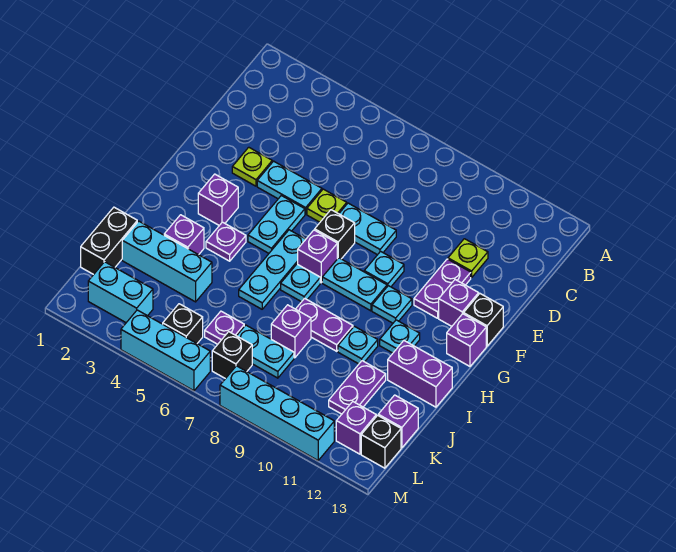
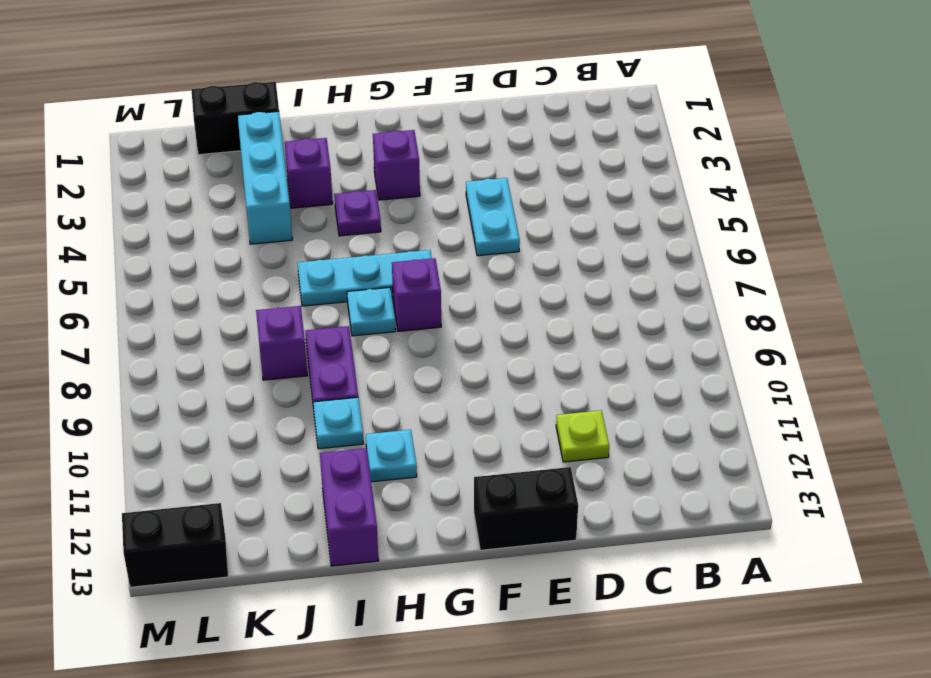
black brick E13:F13 level 1 -> black brick F13 level 1
black brick L13:M13 level 1 -> black brick L13 level 1
none -> lime plate E3 level 1
none -> lime plate E6 level 1
none -> cyan plate E7:E8 level 1
none -> purple plate E11:F11 level 1

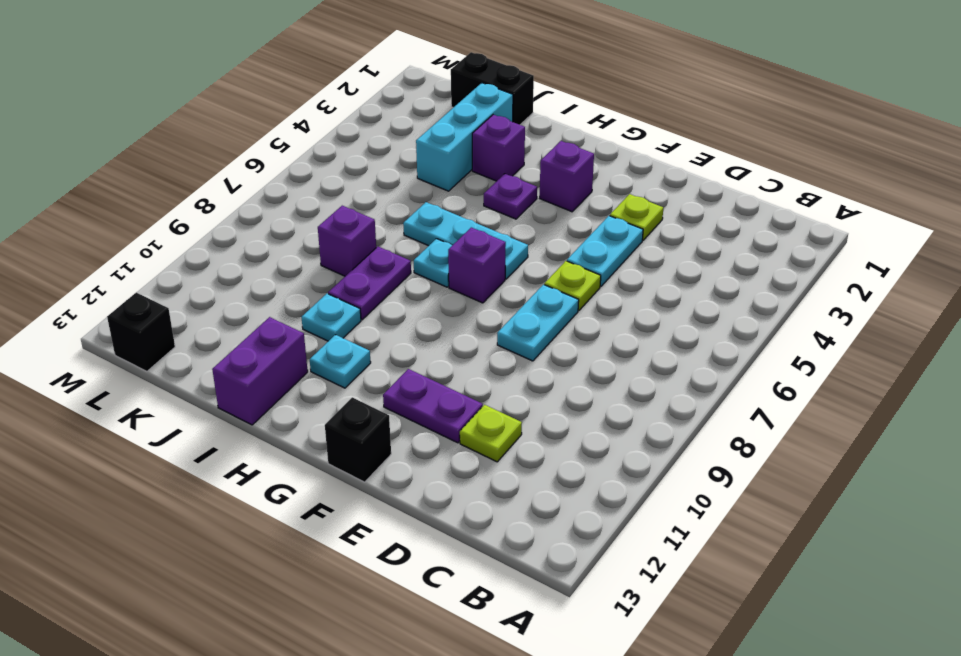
none -> cyan plate F5:G5 level 1
none -> black brick F7 level 1
none -> cyan plate F9 level 1
none -> purple brick F12 level 1

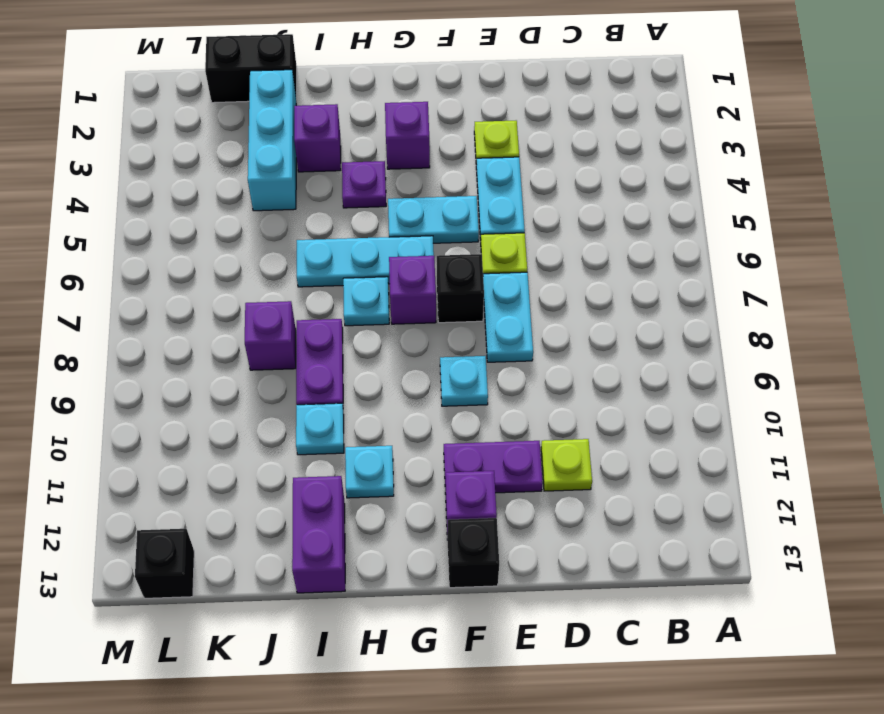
none -> cyan plate G8:G9 level 1
none -> cyan plate G10 level 1
none -> purple brick G13 level 1
none -> purple plate J11:K11 level 1

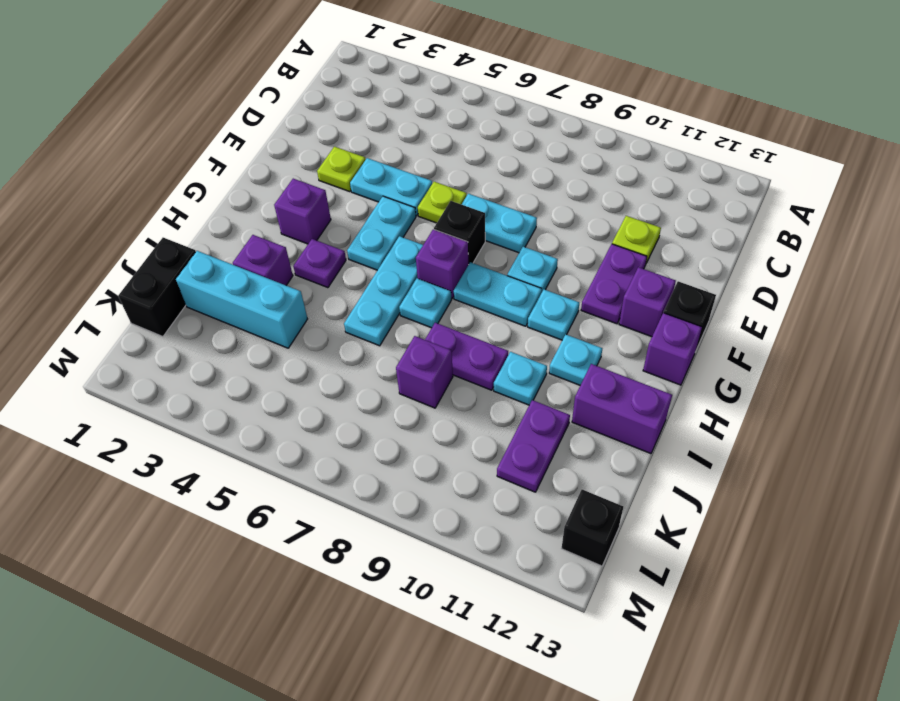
none -> purple plate K6 level 1
none -> cyan plate K7:K8 level 1
none -> purple brick K13 level 1
none -> cyan brick L2:L3 level 1

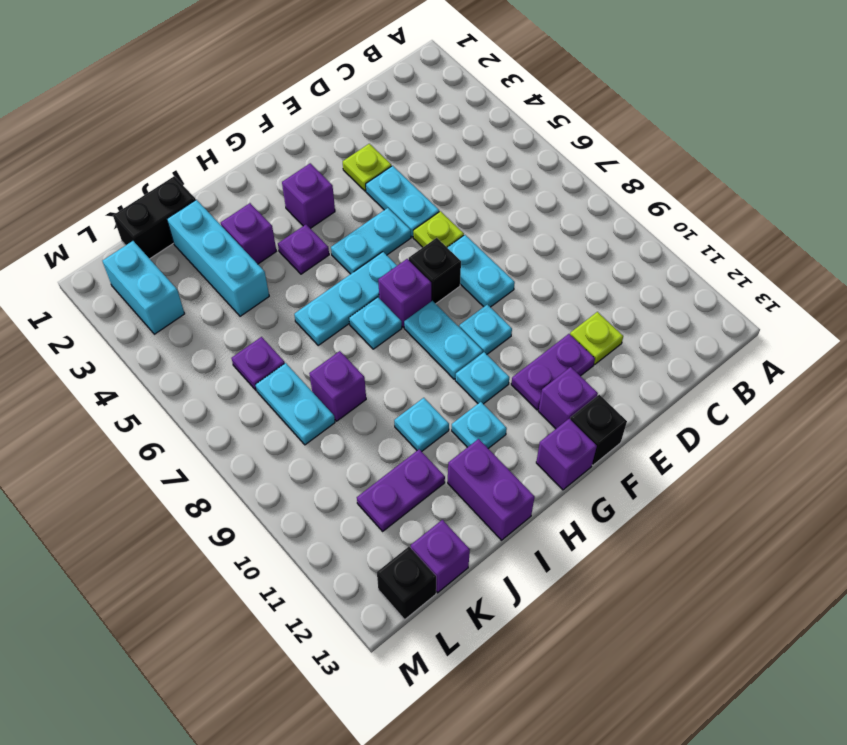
none -> purple plate I8:I9 level 1
none -> black brick L5 level 1
none -> black brick L7 level 1
none -> purple brick L12 level 1

